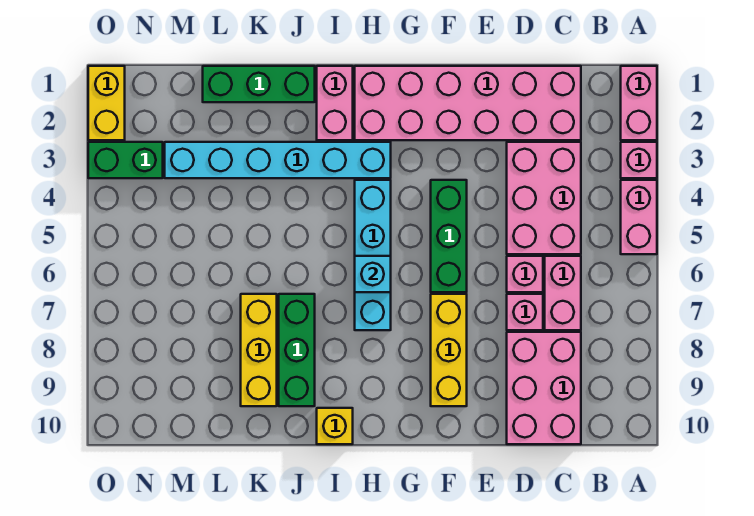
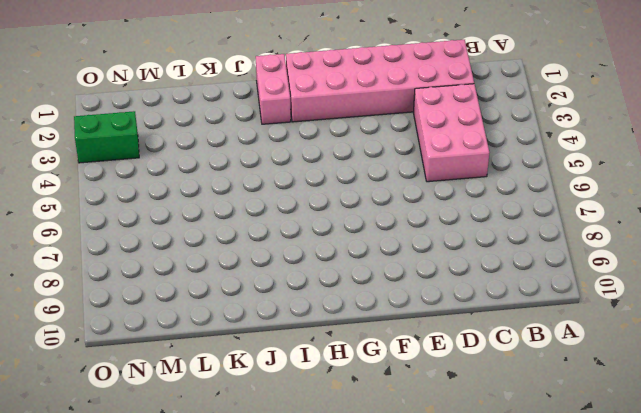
none -> pink brick A1:A2 level 1
none -> pink brick A3 level 1
none -> pink brick A4:A5 level 1

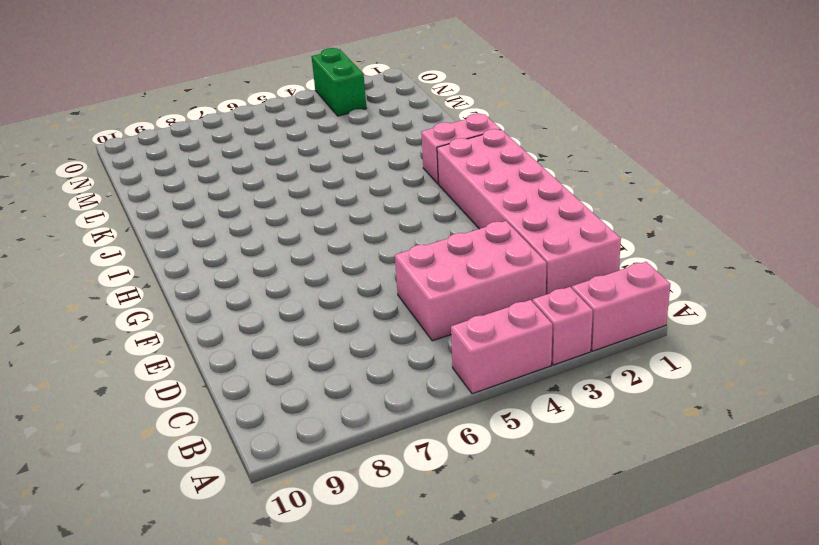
none -> pink brick C6:C7 level 1
none -> pink brick C8:D10 level 1
none -> pink brick D6 level 1

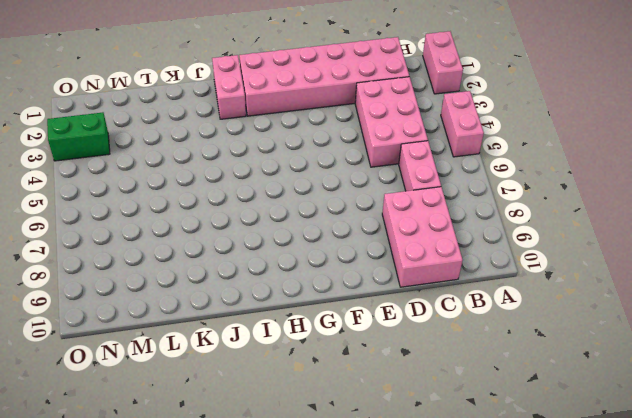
none -> pink brick A3 level 1
none -> pink brick D6 level 1
none -> pink brick D7 level 1

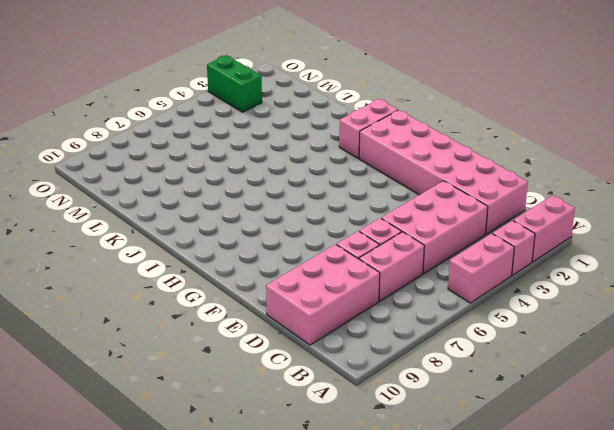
none -> green brick F4:F6 level 1
none -> yellow brick F7:F9 level 1
none -> cyan brick H3:M3 level 1

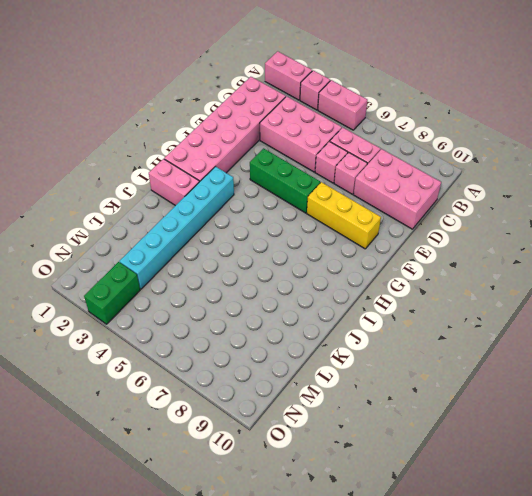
none -> cyan brick H4:H7 level 1
none -> yellow brick I10 level 1
none -> green brick J1:L1 level 1

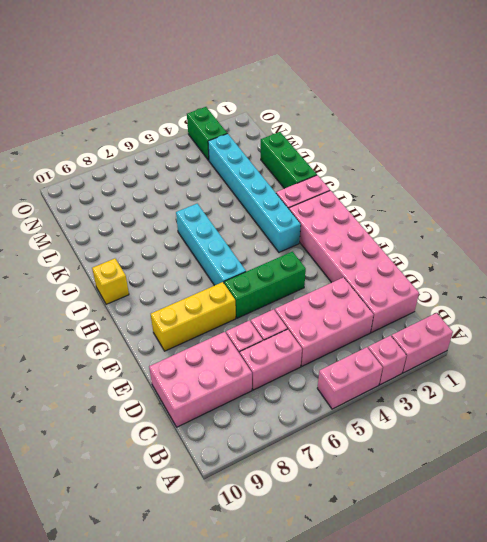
cyan brick G6:J6 level 1 -> cyan brick H4:H7 level 1
none -> green brick J7:J9 level 1
none -> yellow brick K7:K9 level 1
none -> yellow brick O1:O2 level 1

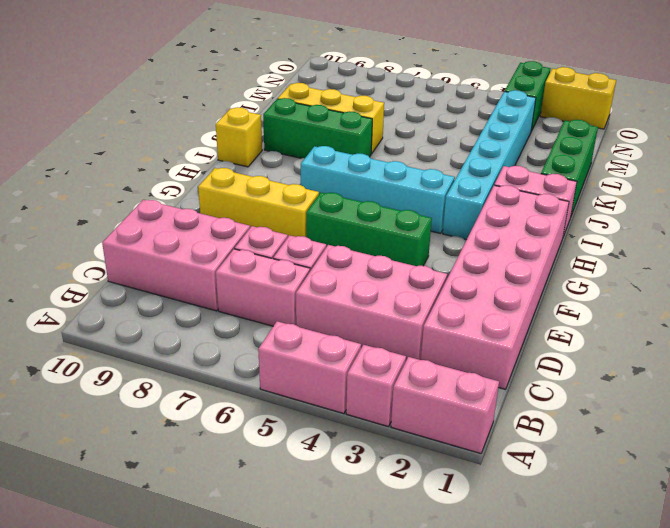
none -> cyan brick H6 level 2

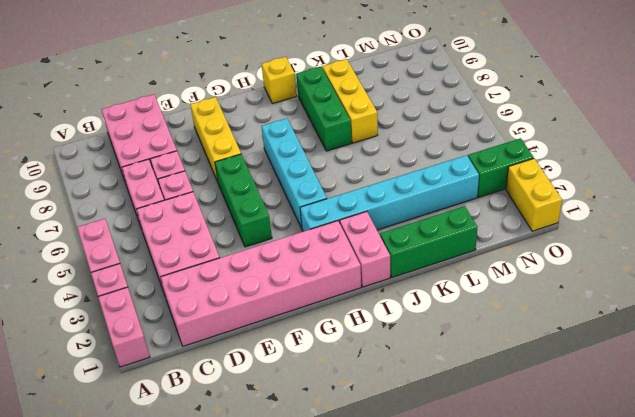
none -> cyan brick H6 level 2

